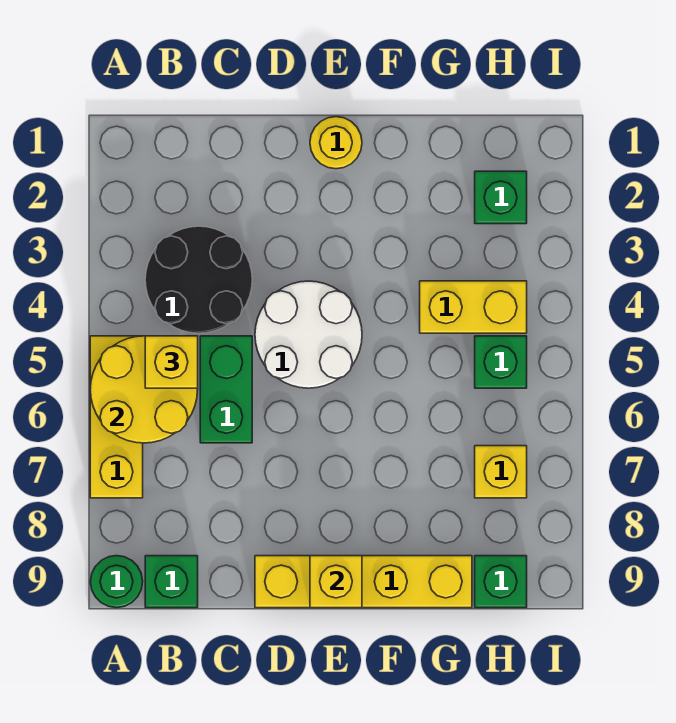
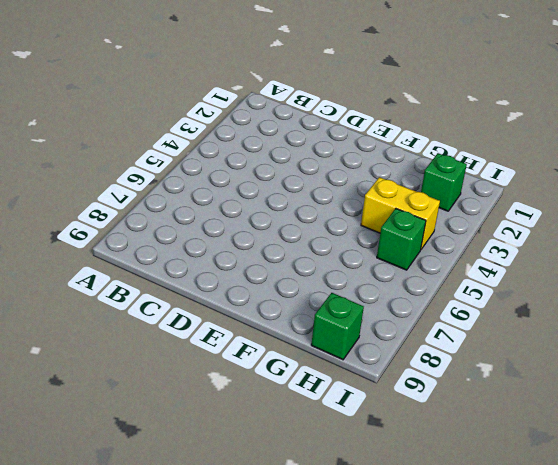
none -> yellow brick A5:A7 level 1
none -> green round brick A9 level 1
none -> black round brick B3:C4 level 1

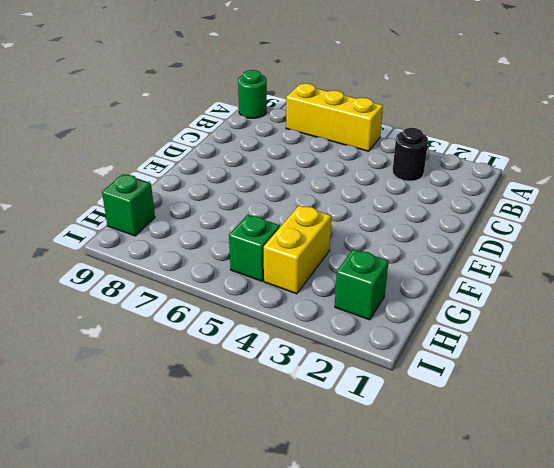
black round brick B3 level 1 -> black round brick B3:C4 level 1
none -> green brick B9 level 1
none -> green brick C5:C6 level 1
none -> white round brick D4:E5 level 1

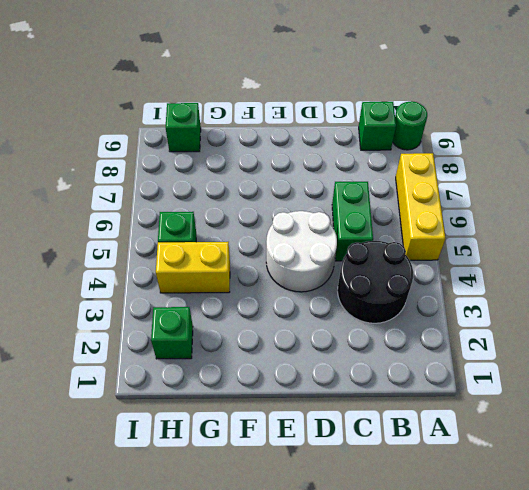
none -> yellow brick D9:G9 level 1
none -> yellow round brick E1 level 1
none -> yellow brick H7 level 1

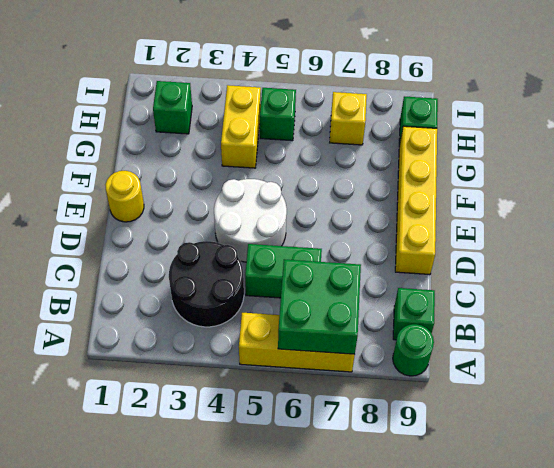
green brick A6:B7 level 2 -> yellow round brick A5:B6 level 2
none -> yellow brick E9 level 2
none -> yellow brick B5 level 3

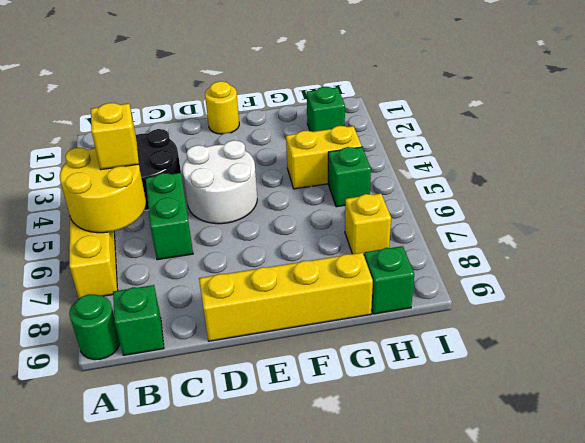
none -> yellow brick E9 level 2

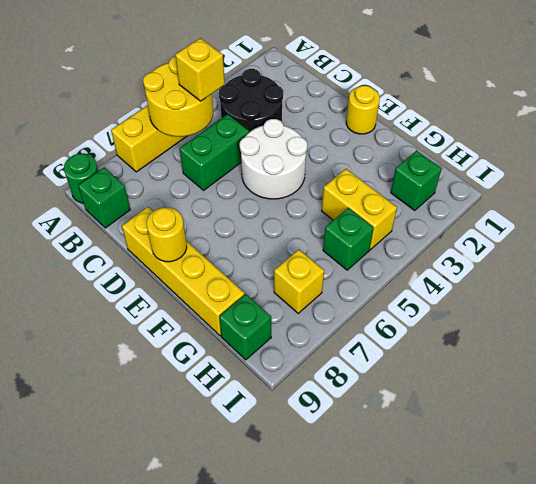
yellow round brick E9 level 2 -> yellow brick E9 level 2

